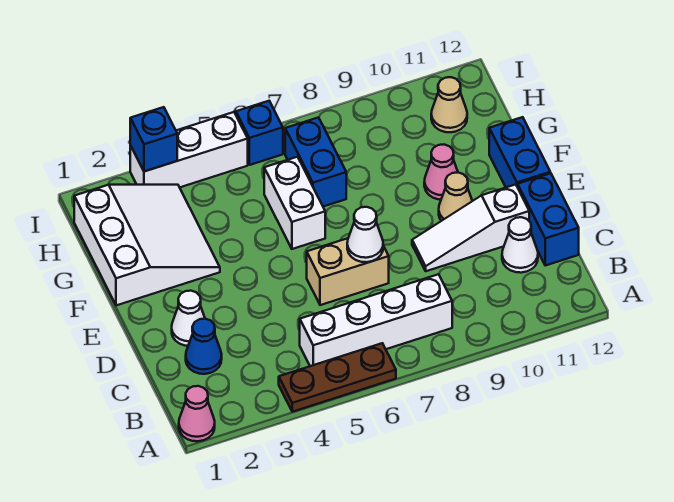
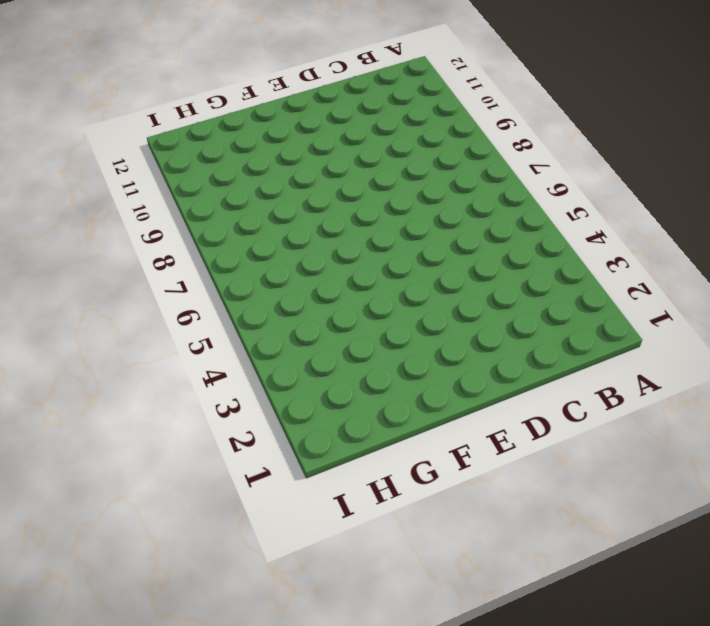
none -> pink cone A1 level 1
none -> brown plate A4:A6 level 1
none -> white brick B5:B8 level 1

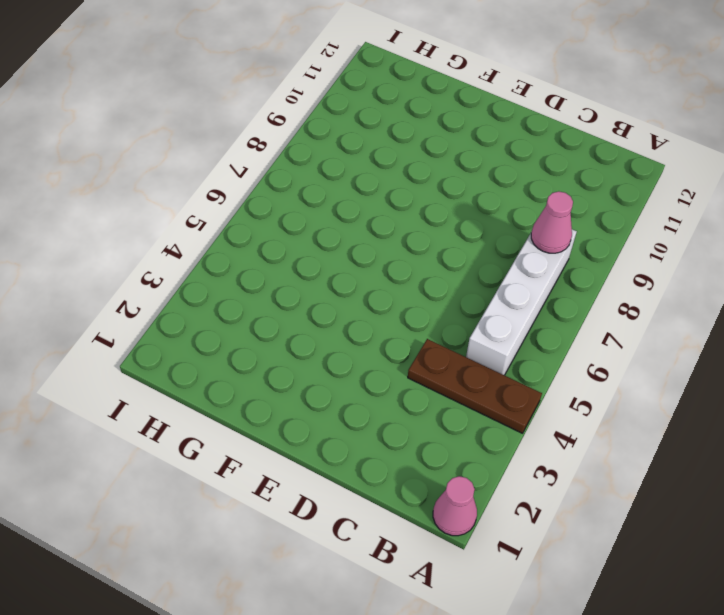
brown plate A4:C4 level 1 -> brown plate A4:A6 level 1
pink cone B8 level 2 -> pink cone F10 level 1
none -> blue cone C2 level 1
none -> white cone C11 level 1
none -> blue brick C12:D12 level 1

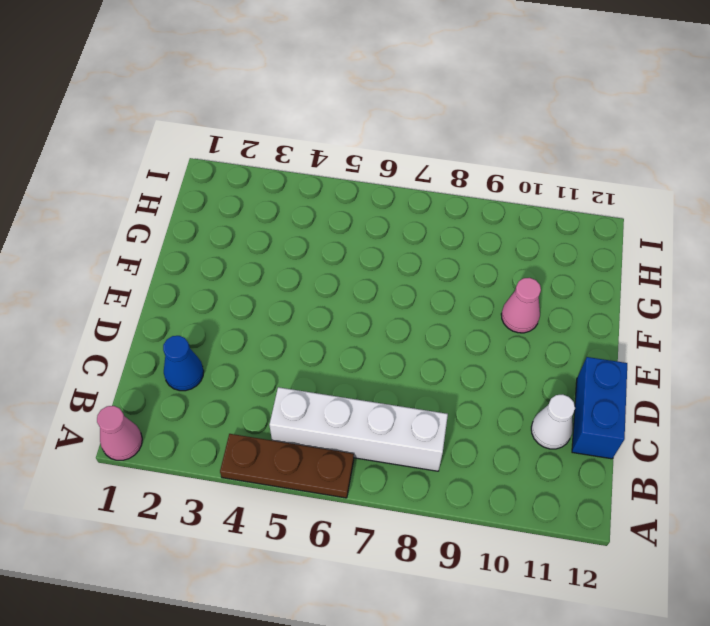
none -> white cone D2 level 1
none -> tan brick D6:D7 level 1
none -> white slope D9:D11 level 1 top 11

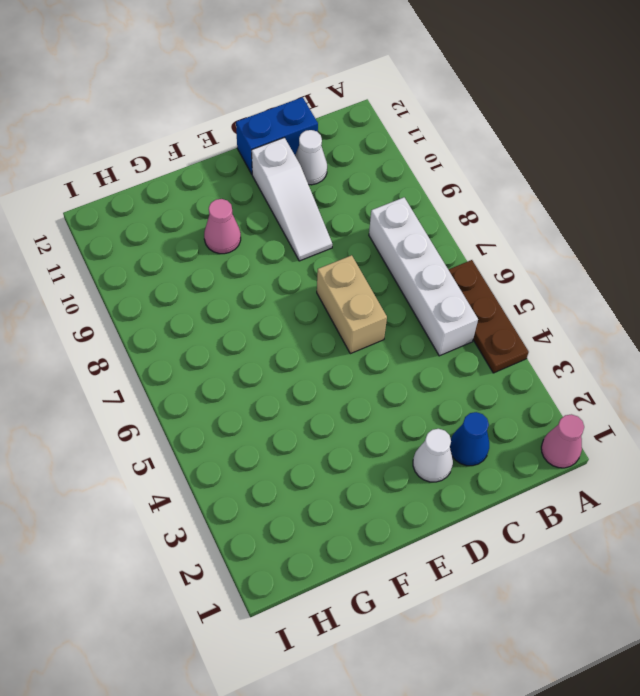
none -> tan cone E10 level 1
none -> blue brick E12:F12 level 1
none -> white slope F1:H3 level 1 top 1

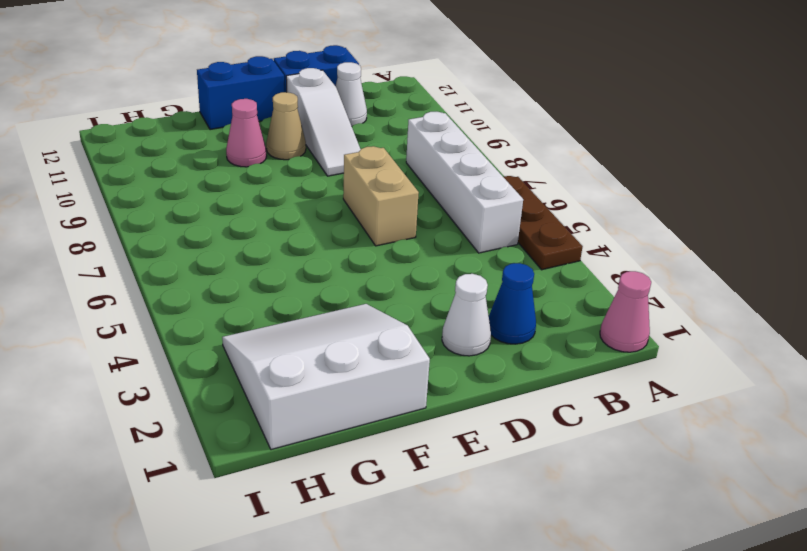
none -> white brick F6:G6 level 1
none -> blue brick G7:H7 level 1
none -> tan cone H11 level 1

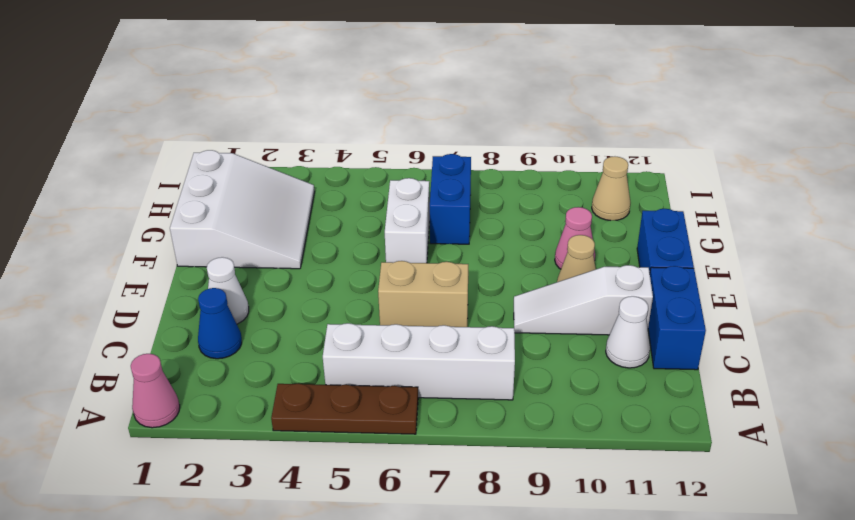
none -> white brick I3:I5 level 1
none -> blue brick I6 level 1
none -> white cone D7 level 2

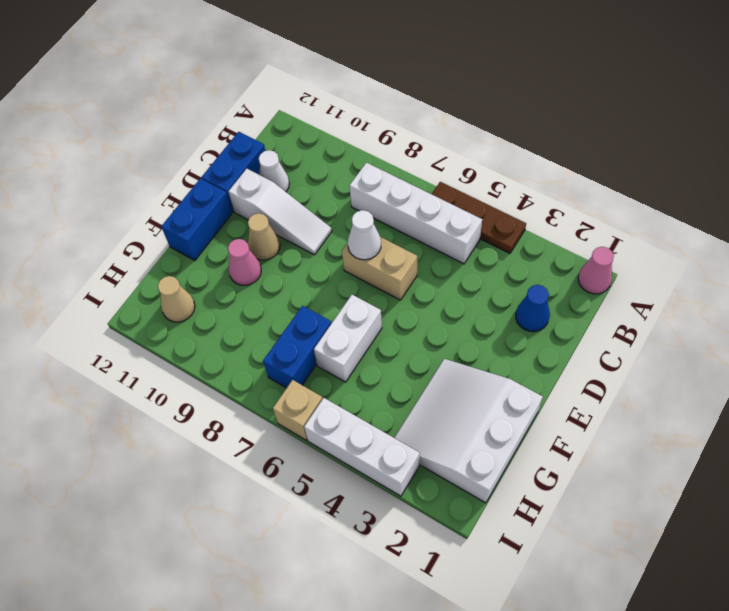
tan brick I6 level 1 -> blue brick I6 level 1
none -> white cone D2 level 1
none -> blue brick I3 level 2

